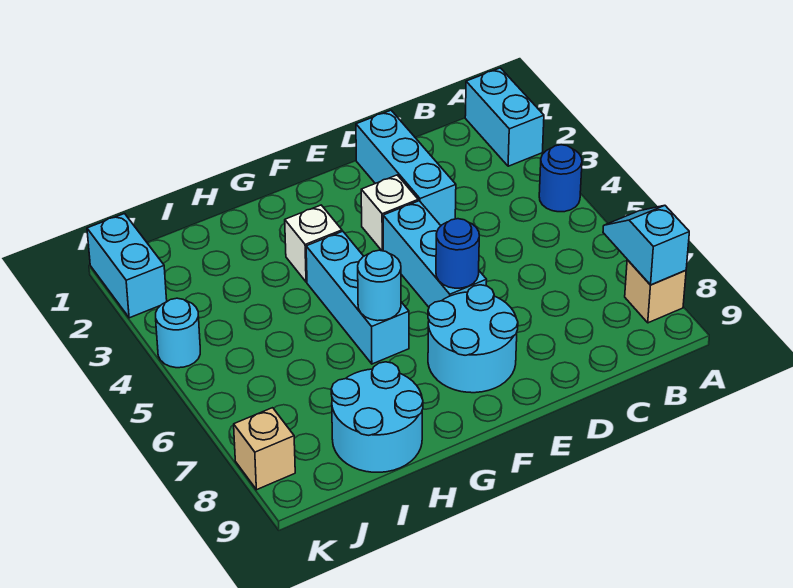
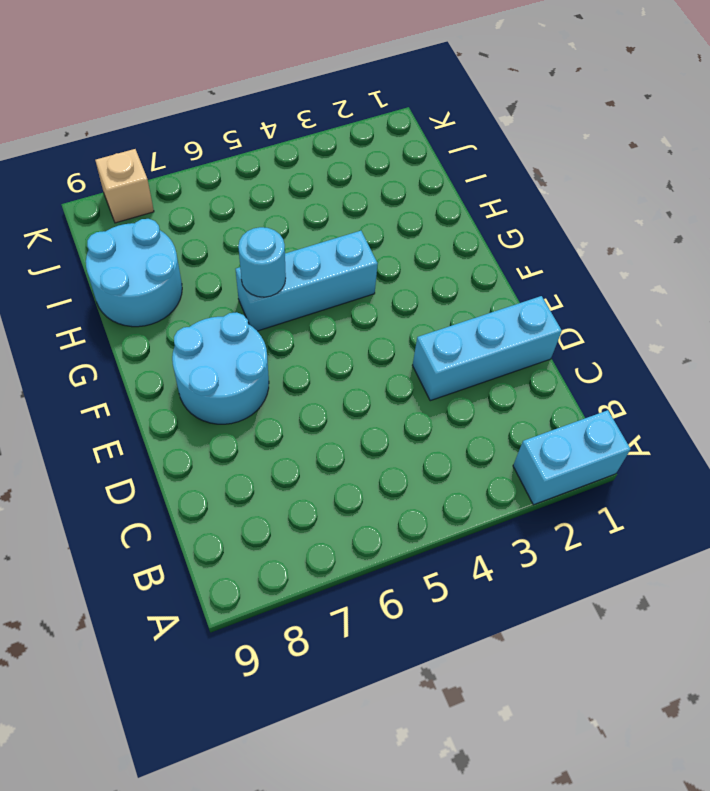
none -> blue round brick A4 level 1
none -> tan brick A8 level 1
none -> white brick E3 level 1

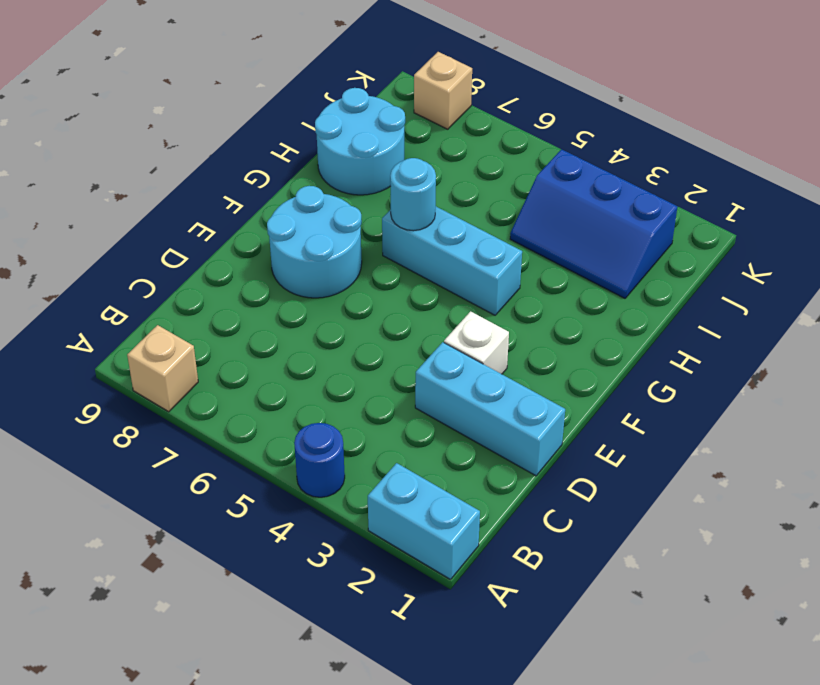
blue slope I2:J4 level 1 top J -> none
none -> cyan brick E4:E6 level 1
none -> white brick G3 level 1
none -> cyan brick K1:K2 level 1

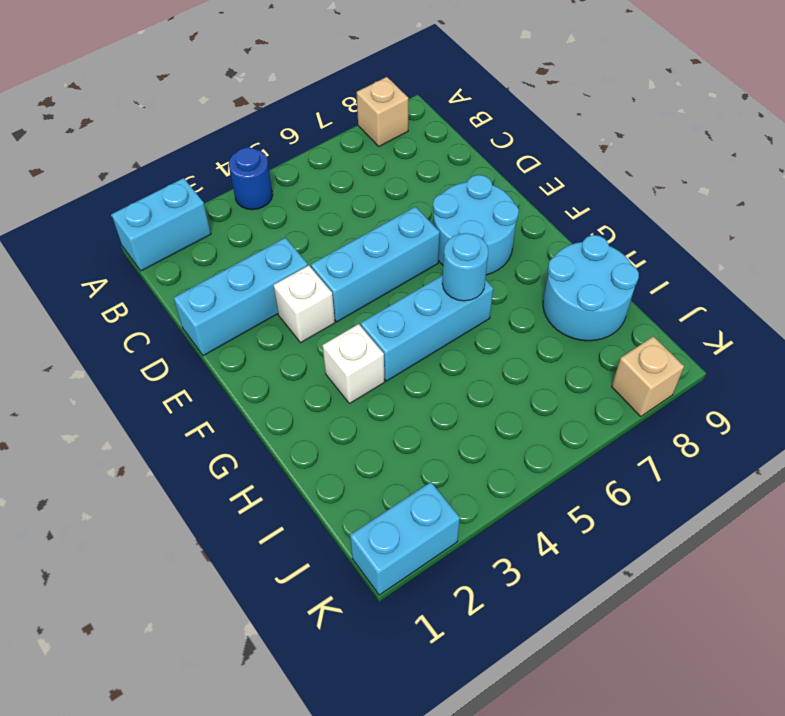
none -> cyan round brick K4 level 1
none -> cyan slope A7:A8 level 2 top 8
none -> blue round brick E6 level 2

